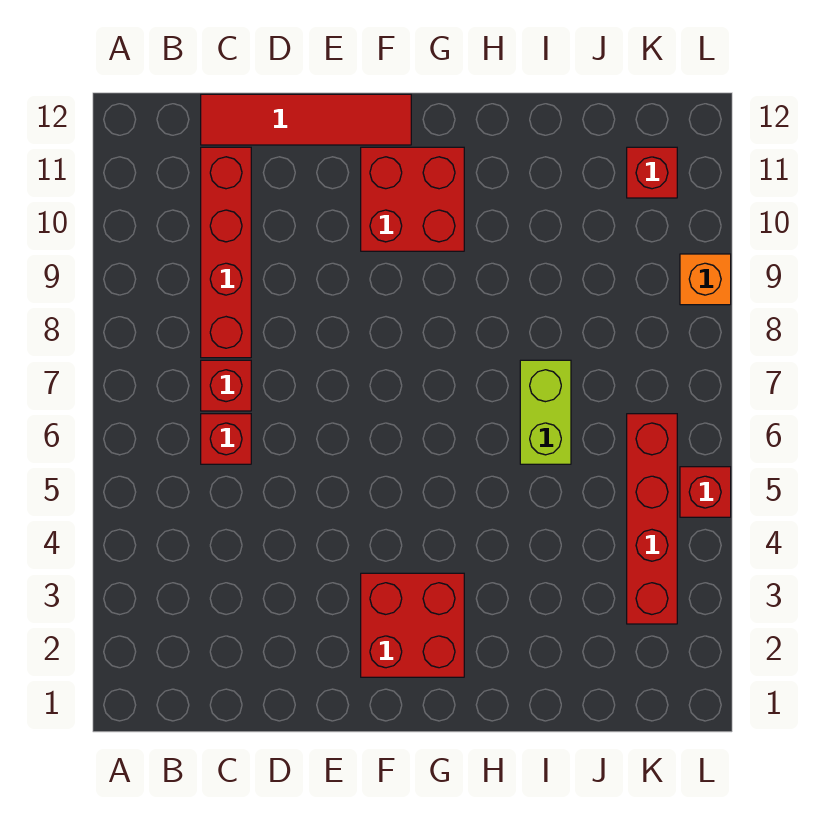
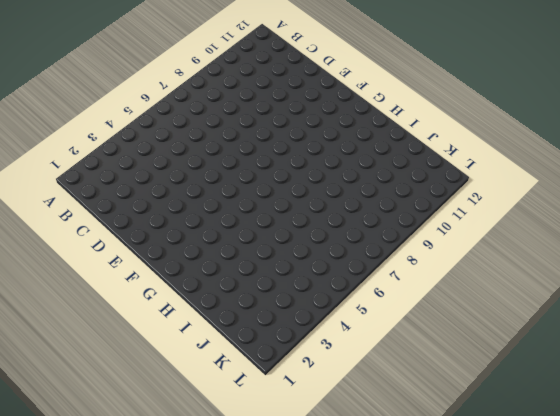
none -> red brick C6 level 1
none -> red brick C7 level 1

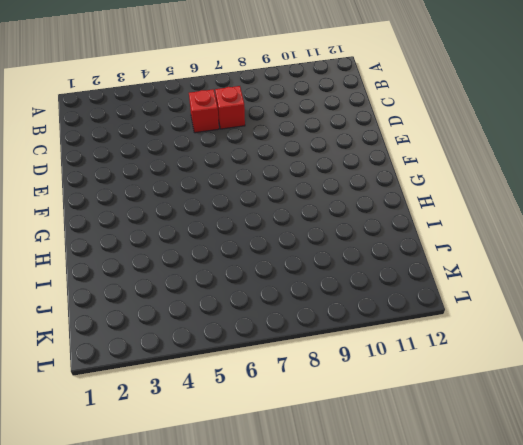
none -> red brick C8:C11 level 1
none -> red tile C12:F12 level 1

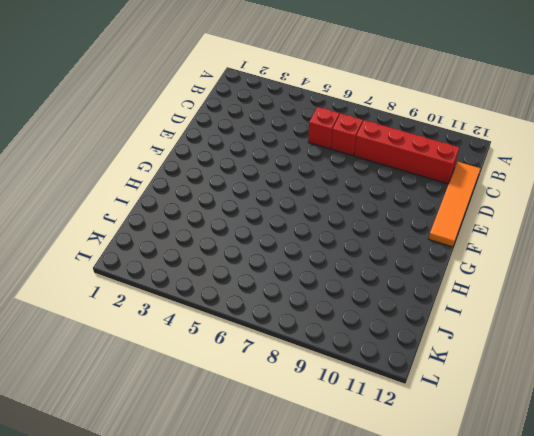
orange tile C12:F12 level 1 -> red tile C12:F12 level 1
none -> red brick F2:G3 level 1
none -> red brick F10:G11 level 1

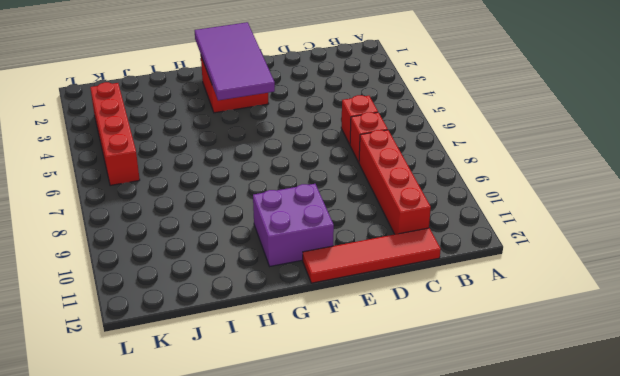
purple tile F1:G4 level 2 -> none
purple brick F10:G11 level 1 -> red brick F10:G11 level 1
none -> lime brick I6:I7 level 1
none -> red brick K11 level 1

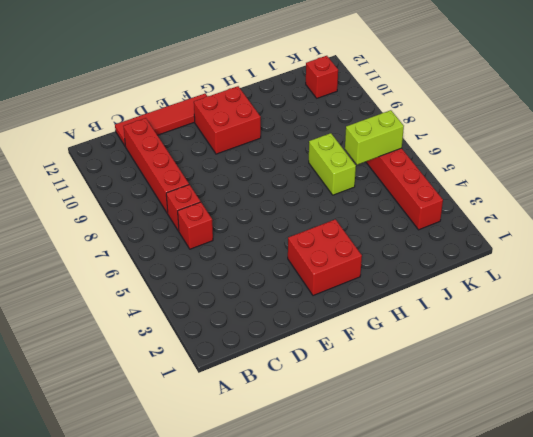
lime brick J6:K6 level 2 -> none
none -> red brick L5 level 1
none -> orange brick L9 level 1

